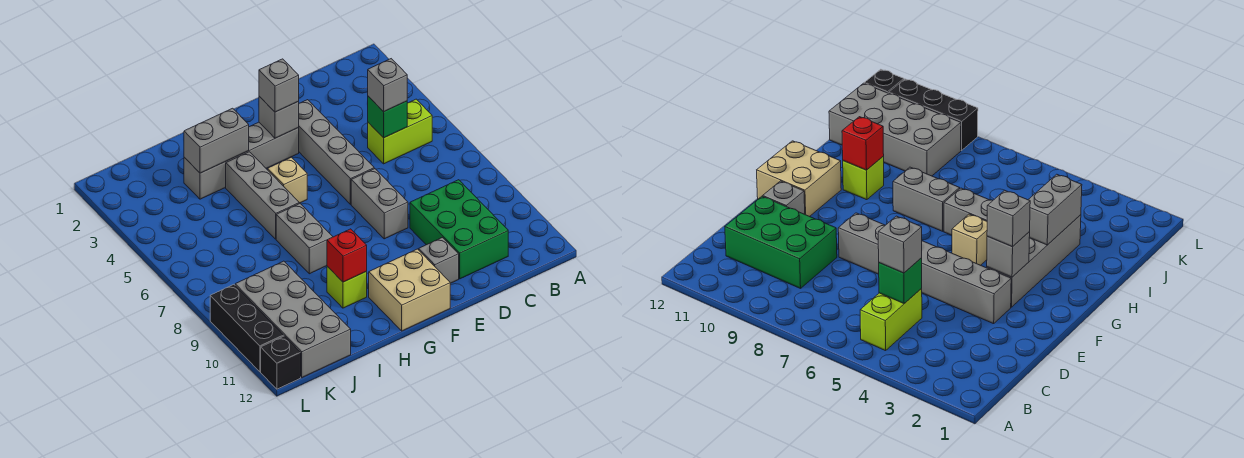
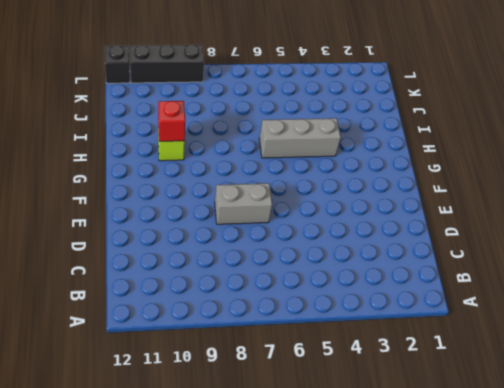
none -> lime brick B5:C5 level 1
none -> green brick C9:D11 level 1
none -> grey brick E3:E6 level 1

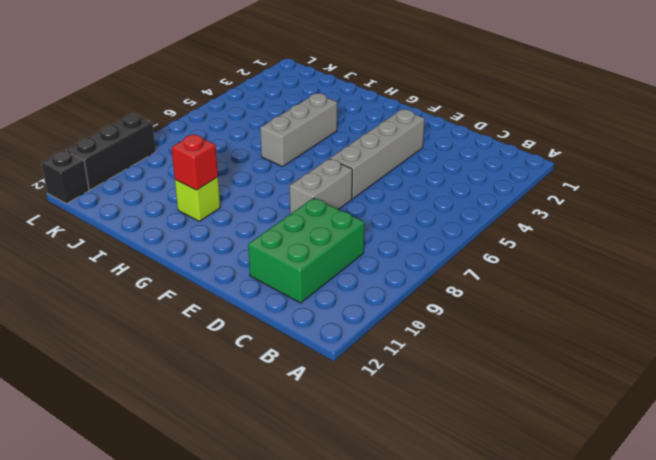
none -> lime brick B5:C5 level 1
none -> grey brick E11 level 1
none -> grey brick F3:I3 level 1

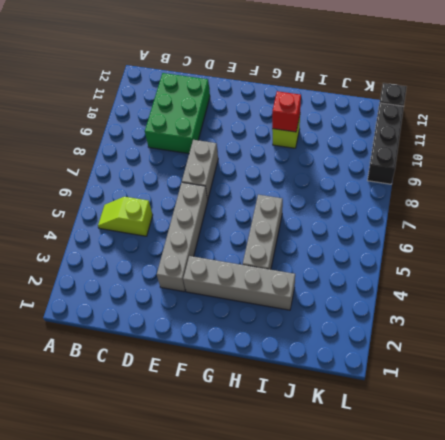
lime slope B5:C5 level 1 top C -> lime brick B5:C5 level 1
none -> grey brick E11 level 1
none -> tan brick F11:G12 level 1
none -> tan brick G5 level 1

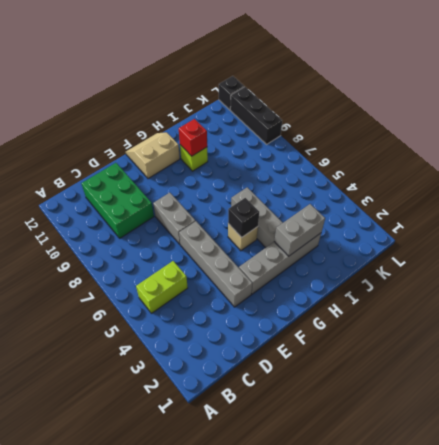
tan slope F11:G12 level 1 top 11 -> tan brick F11:G12 level 1
black brick G5 level 2 -> none
none -> grey brick E11 level 1
none -> grey brick H7:H8 level 1
none -> grey brick J9:K12 level 1

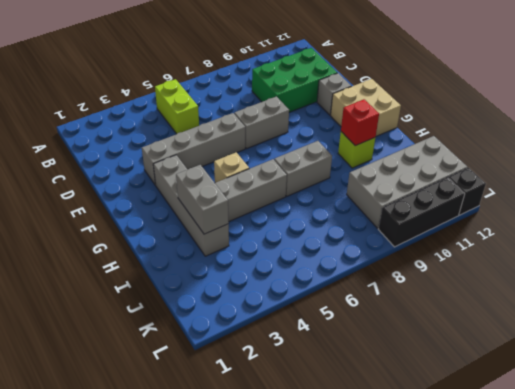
none -> green brick C5 level 2
none -> grey brick F3 level 2
none -> grey brick C5 level 3

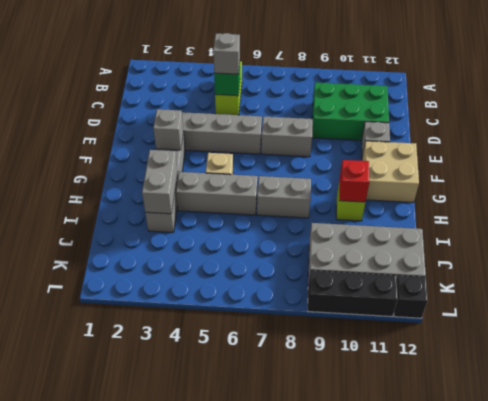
none -> grey brick F3 level 3

